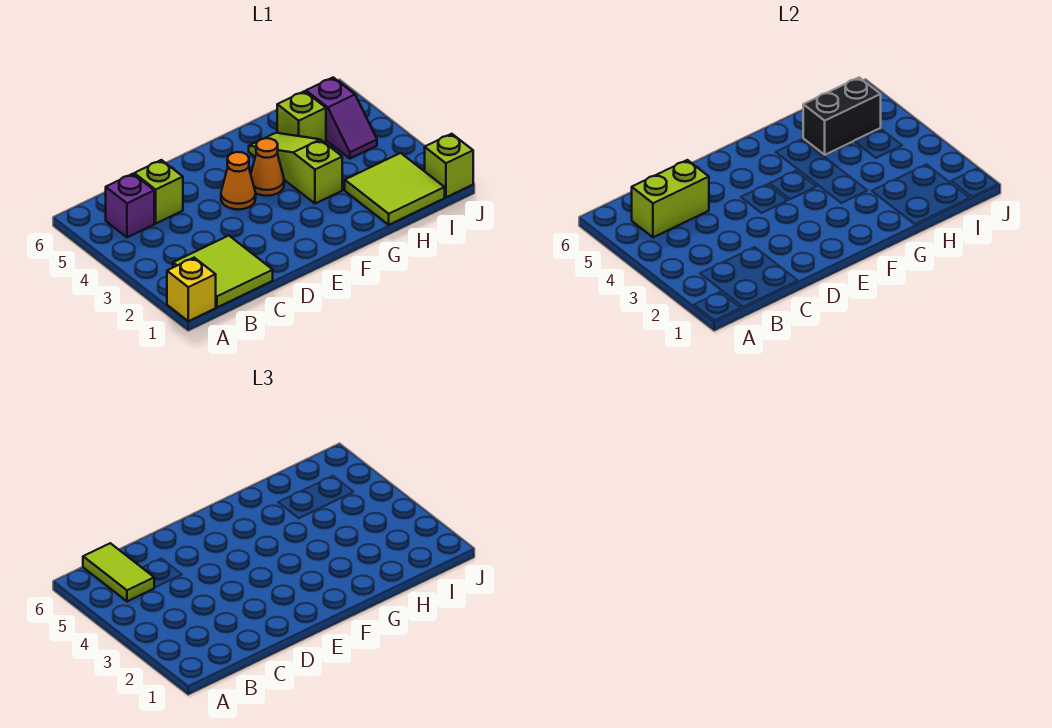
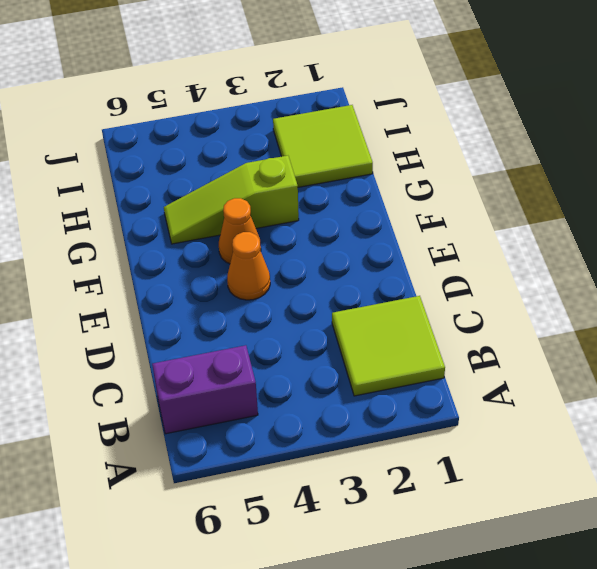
purple brick B5:B6 level 1 -> purple brick B5 level 1
none -> yellow brick A1 level 1
none -> lime brick C5 level 1
none -> lime brick H5 level 1

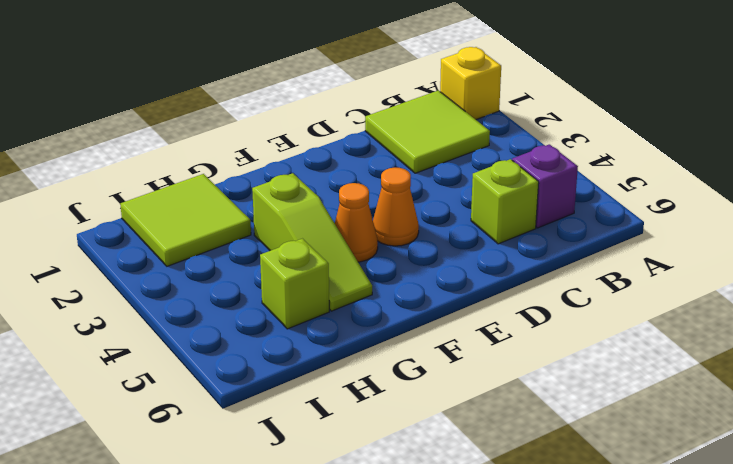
none -> purple slope I4:I5 level 1 top 5
none -> lime brick J1 level 1
none -> lime brick B5:C5 level 2

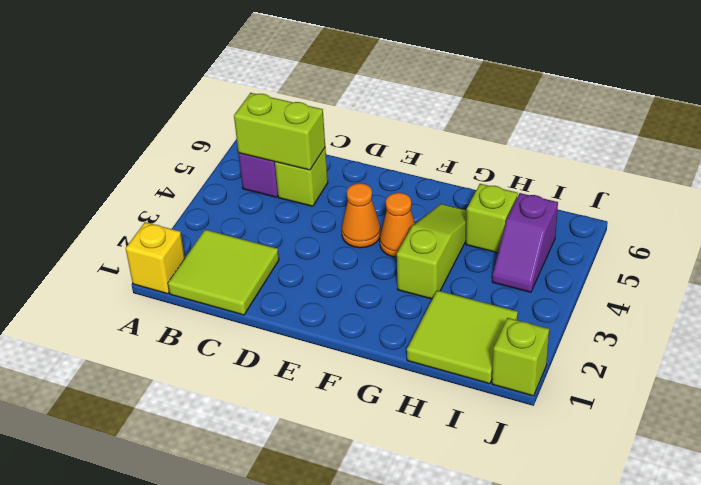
none -> black brick H5:I5 level 2
none -> lime tile B5:B6 level 3

